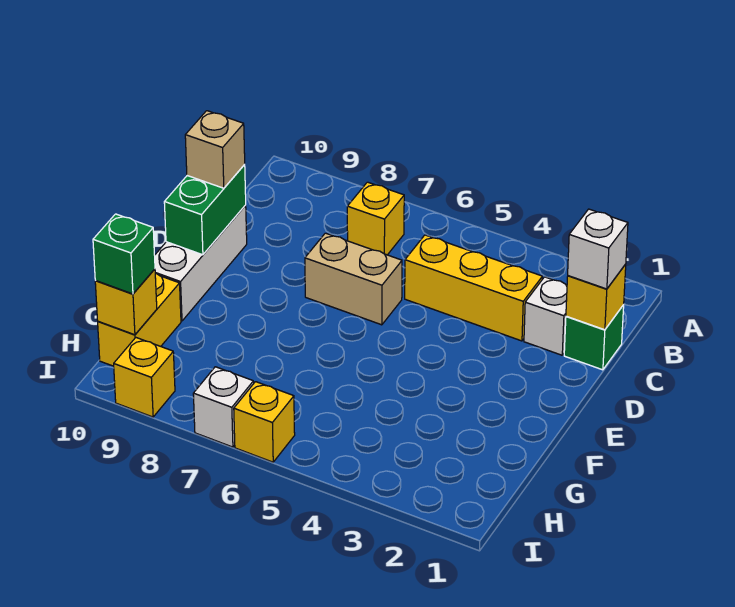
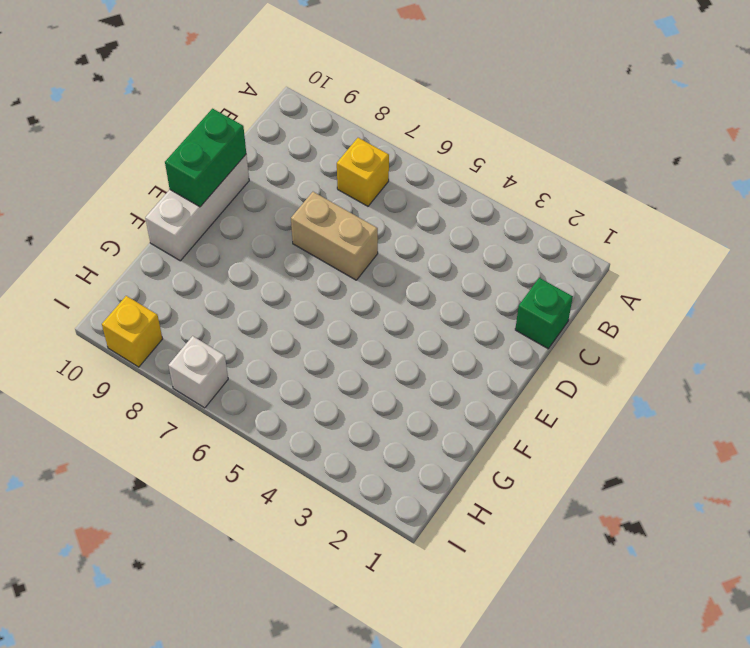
none -> white brick C2 level 1
none -> yellow brick C3:C5 level 1
none -> yellow brick G10:H10 level 1

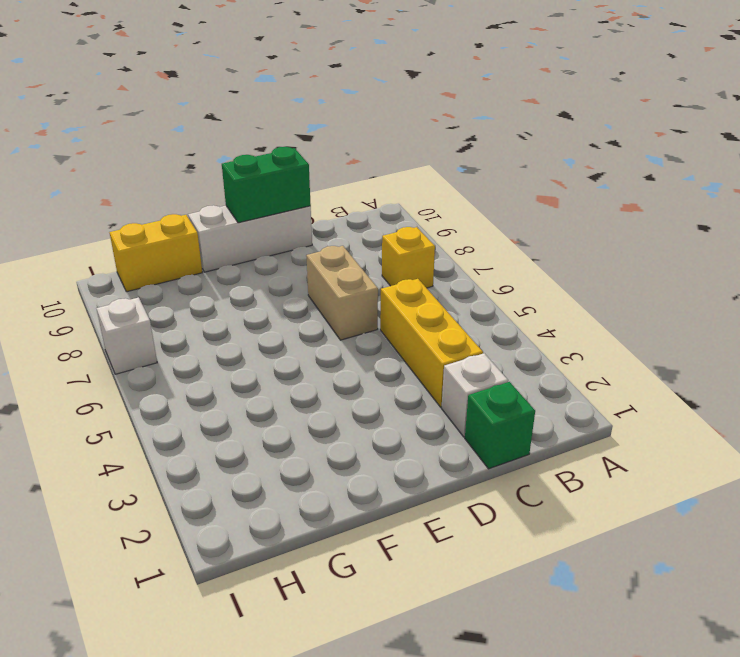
none -> yellow brick I6 level 1
none -> yellow brick I9 level 1
none -> yellow brick C1 level 2

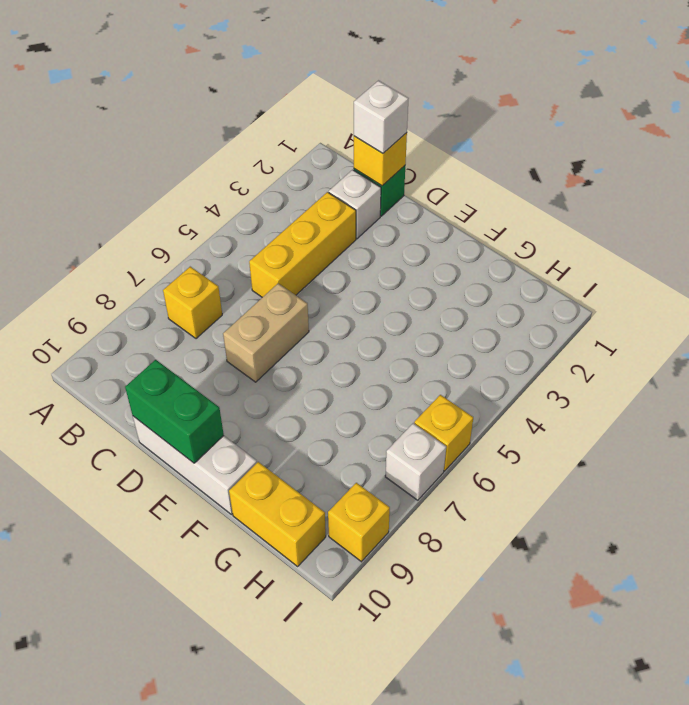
none -> yellow brick H10 level 2
none -> tan brick D10 level 3
none -> green brick H10 level 3

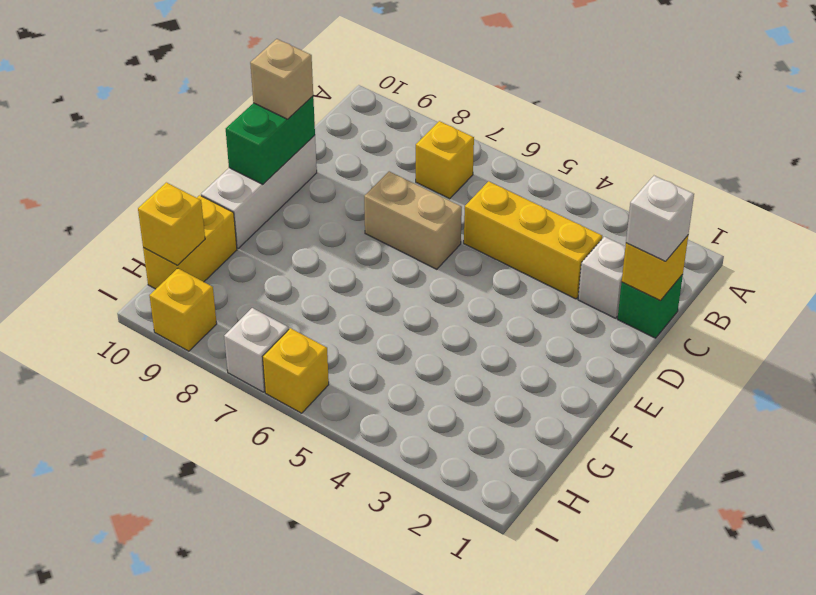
none -> green brick H10 level 3

